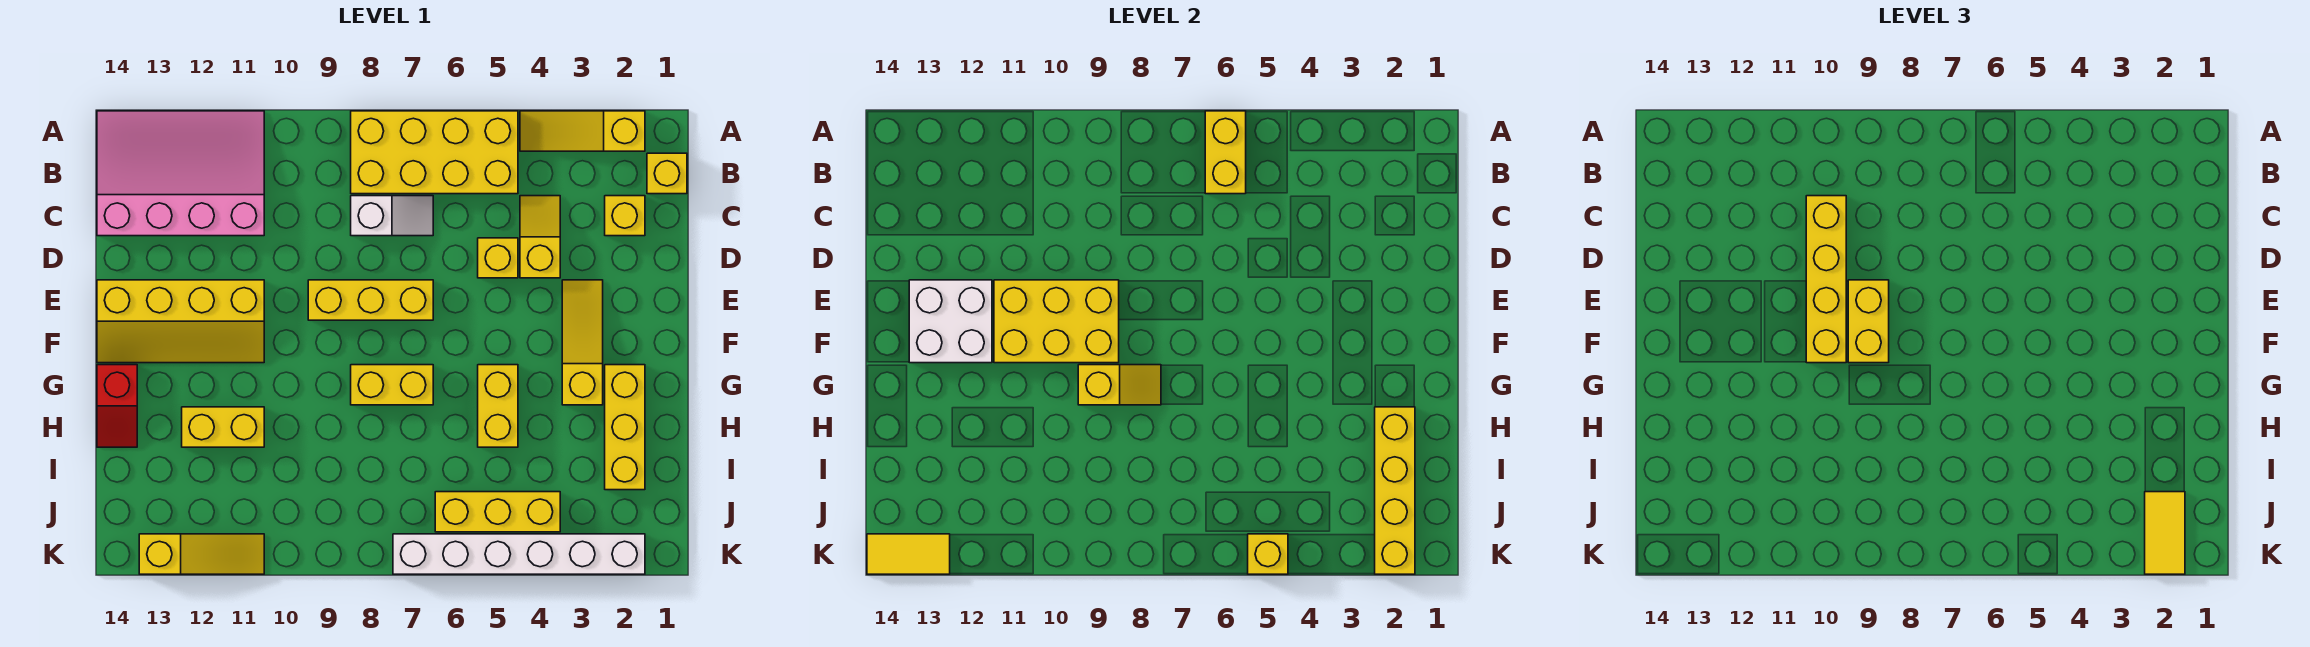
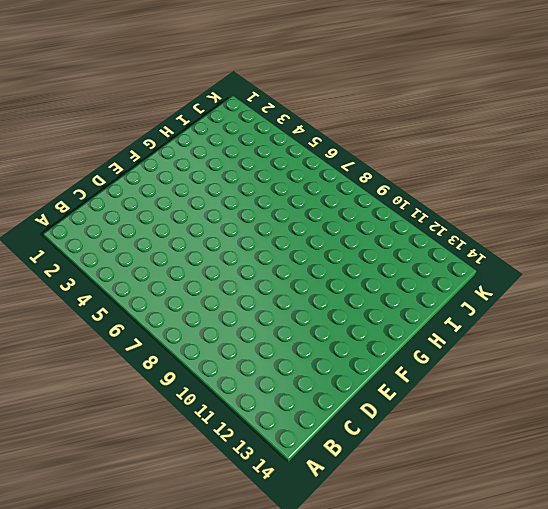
none -> yellow slope A2:A4 level 1 top 2
none -> yellow brick A5:B8 level 1
none -> pink slope A11:C14 level 1 top C

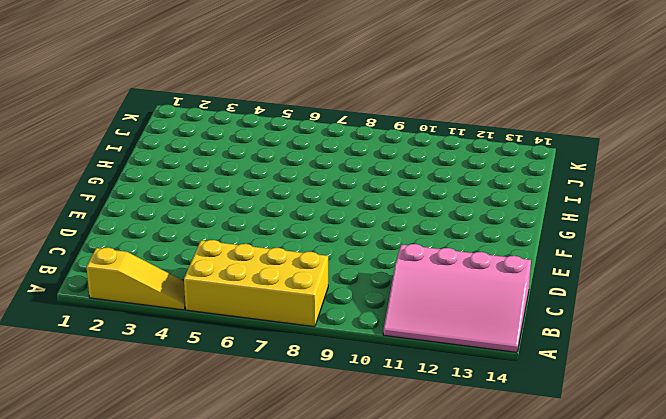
none -> yellow brick B1 level 1
none -> yellow brick C2 level 1
none -> yellow slope C4:D4 level 1 top D

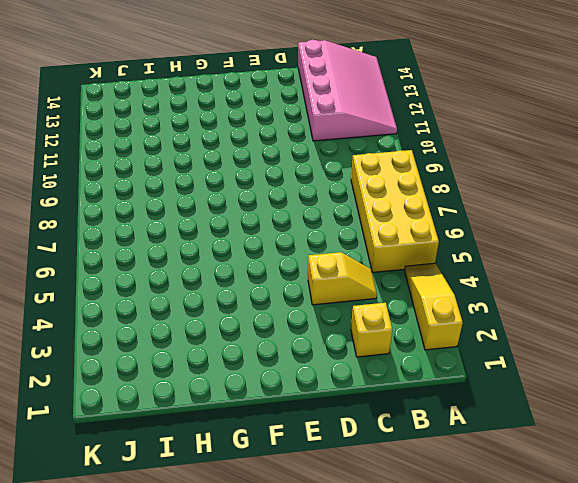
none -> yellow brick B1 level 1
none -> white slope C7:C8 level 1 top 8
none -> yellow brick D5 level 1

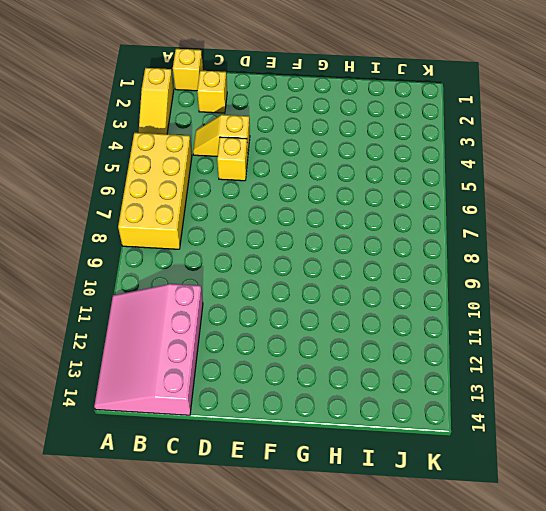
none -> white slope C7:C8 level 1 top 8
none -> yellow slope E3:G3 level 1 top G
none -> yellow brick E7:E9 level 1

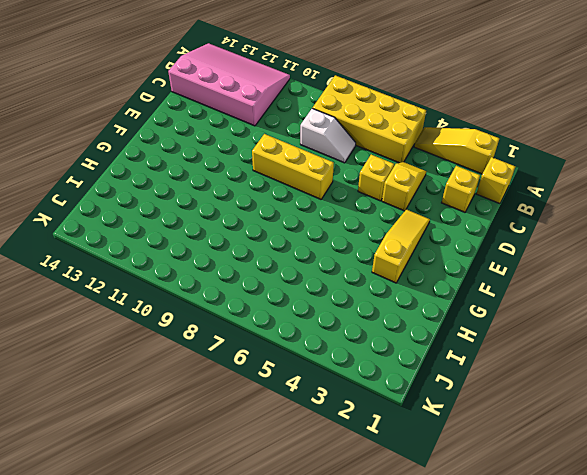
none -> yellow slope E11:F14 level 1 top E
none -> yellow brick G2:I2 level 1
none -> yellow brick G5:H5 level 1

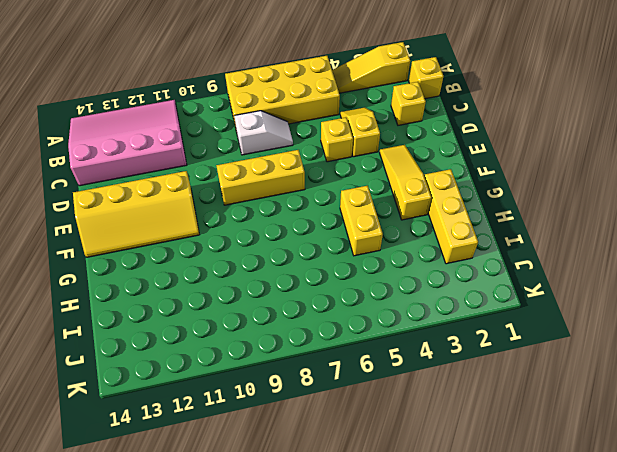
none -> yellow brick G7:G8 level 1
none -> red slope G14:H14 level 1 top G
none -> yellow brick H11:H12 level 1

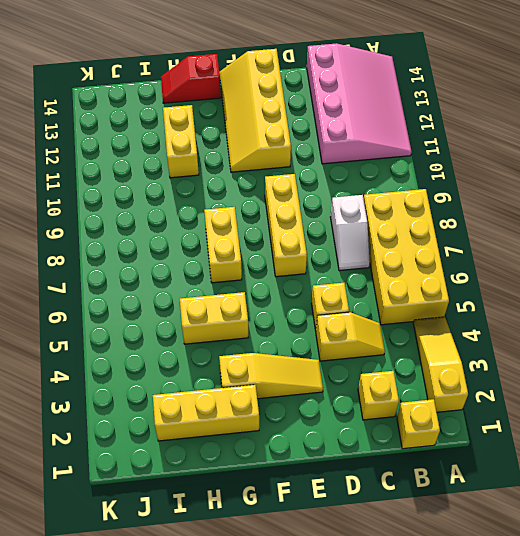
none -> yellow brick J4:J6 level 1
none -> white brick K2:K7 level 1
none -> yellow slope K11:K13 level 1 top 13

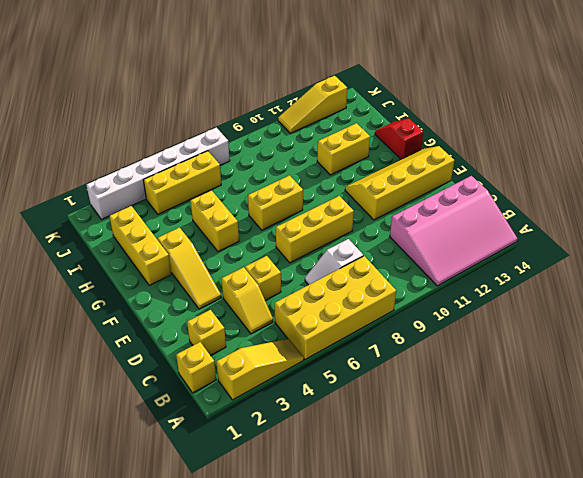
none -> yellow brick A6:B6 level 2
none -> yellow brick E9:F11 level 2
none -> white brick E12:F13 level 2

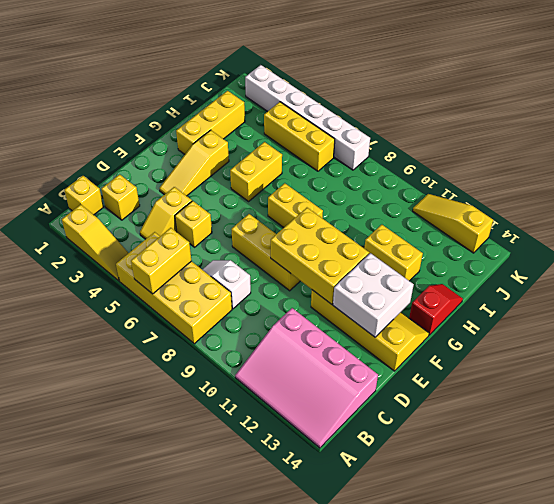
none -> yellow slope G8:G9 level 2 top 9
none -> yellow brick H2:K2 level 2
none -> yellow brick K5 level 2

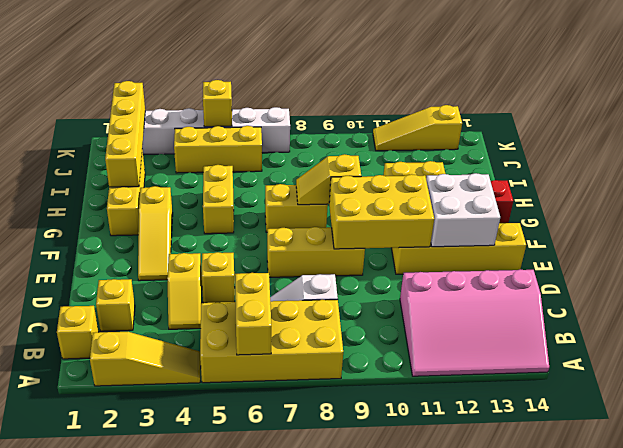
none -> yellow tile K13:K14 level 2
none -> yellow brick C10:F10 level 3
none -> yellow brick E9:F9 level 3

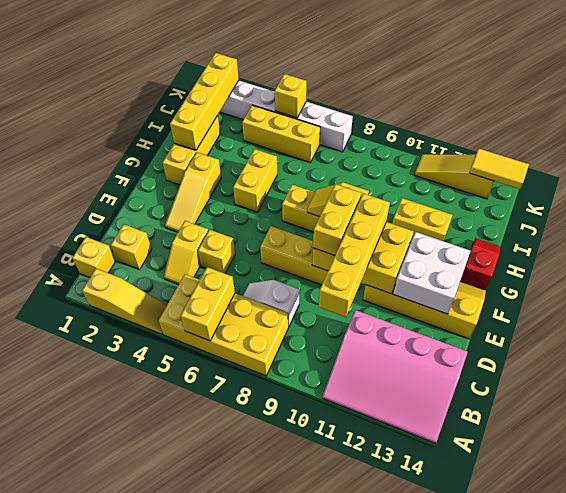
none -> yellow tile J2:K2 level 3

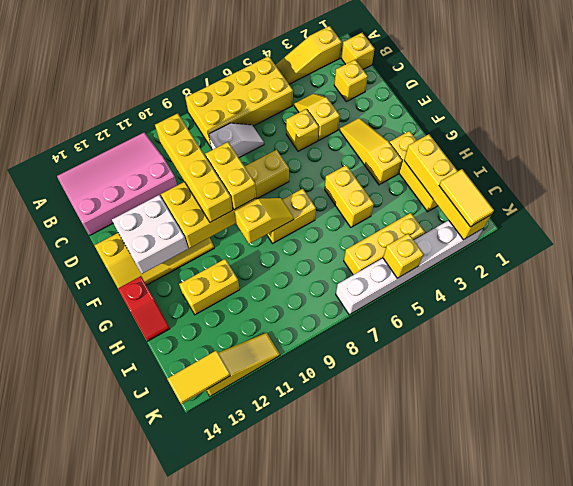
none -> yellow brick A6:B6 level 2

